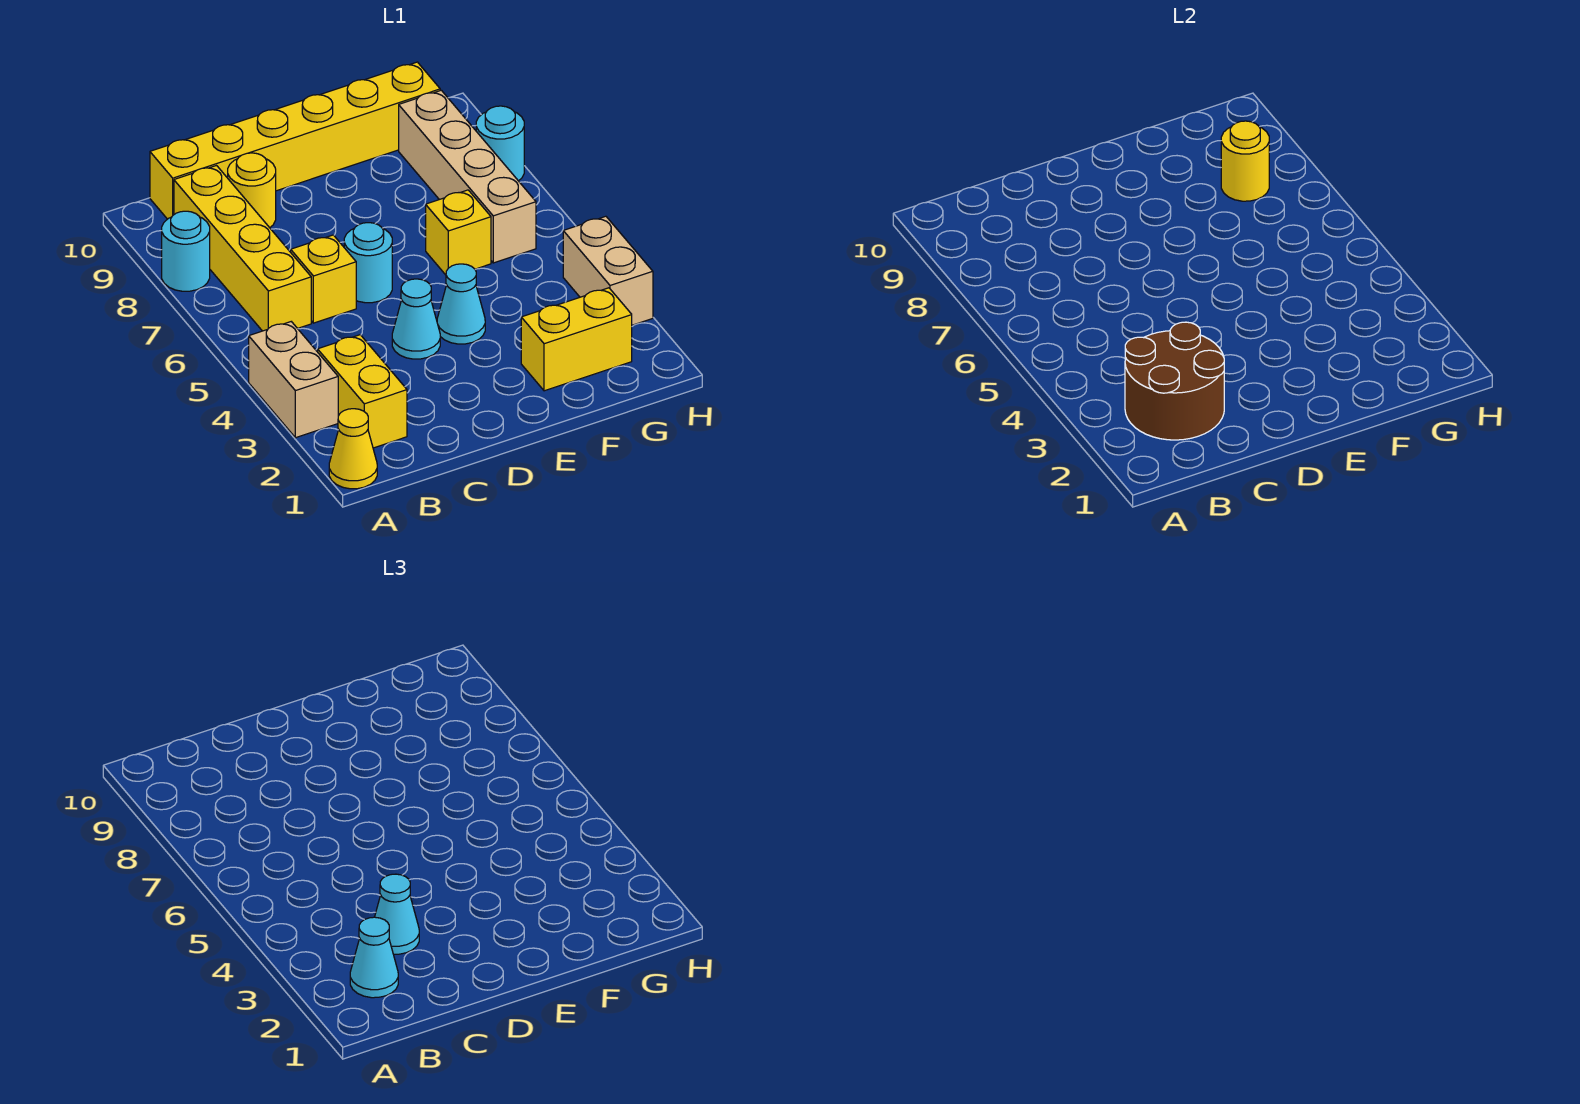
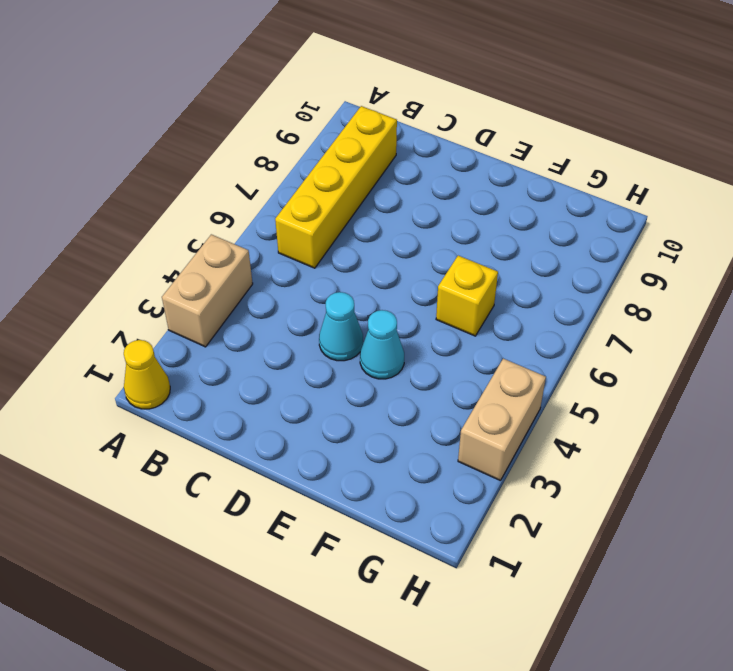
none -> cyan round brick A8 level 1
none -> yellow brick B2:B3 level 1
none -> yellow brick B10:G10 level 1

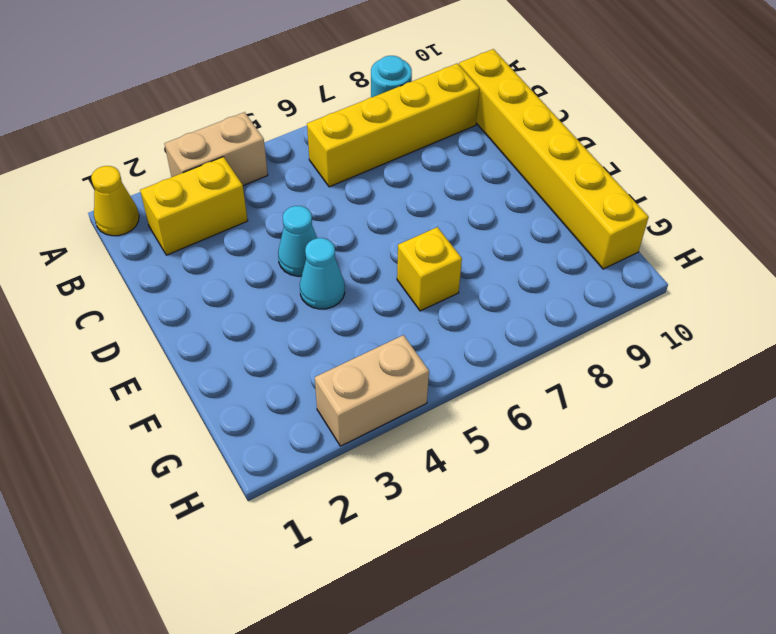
none -> yellow brick C6 level 1
none -> yellow round brick C9 level 1
none -> cyan round brick D6 level 1

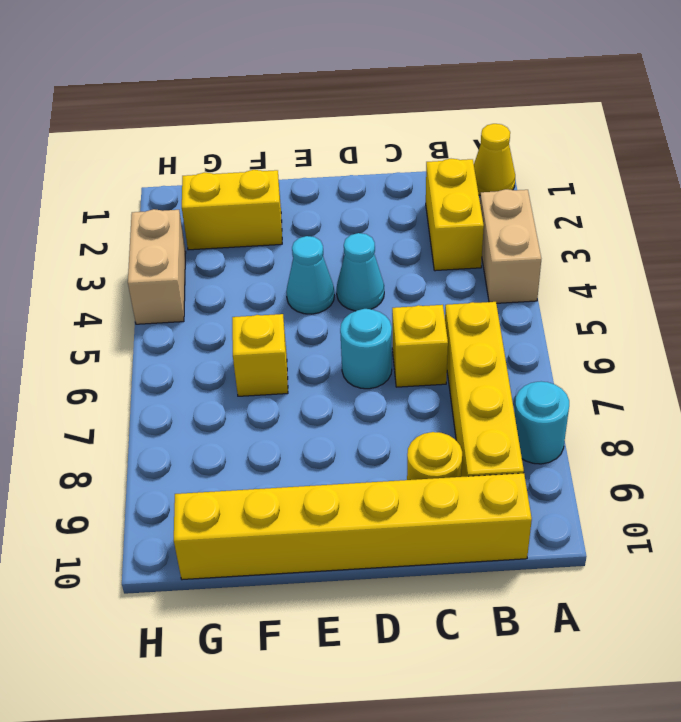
none -> tan brick G6:G9 level 1
none -> cyan round brick H8 level 1
none -> brown round brick B2:C3 level 2

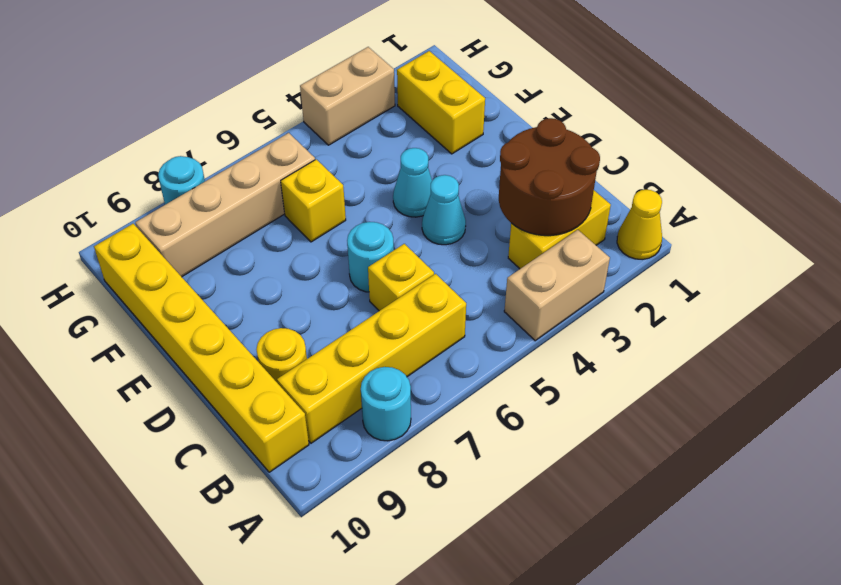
none -> yellow round brick G8 level 2
none -> cyan cone B2 level 3
none -> cyan cone C3 level 3

